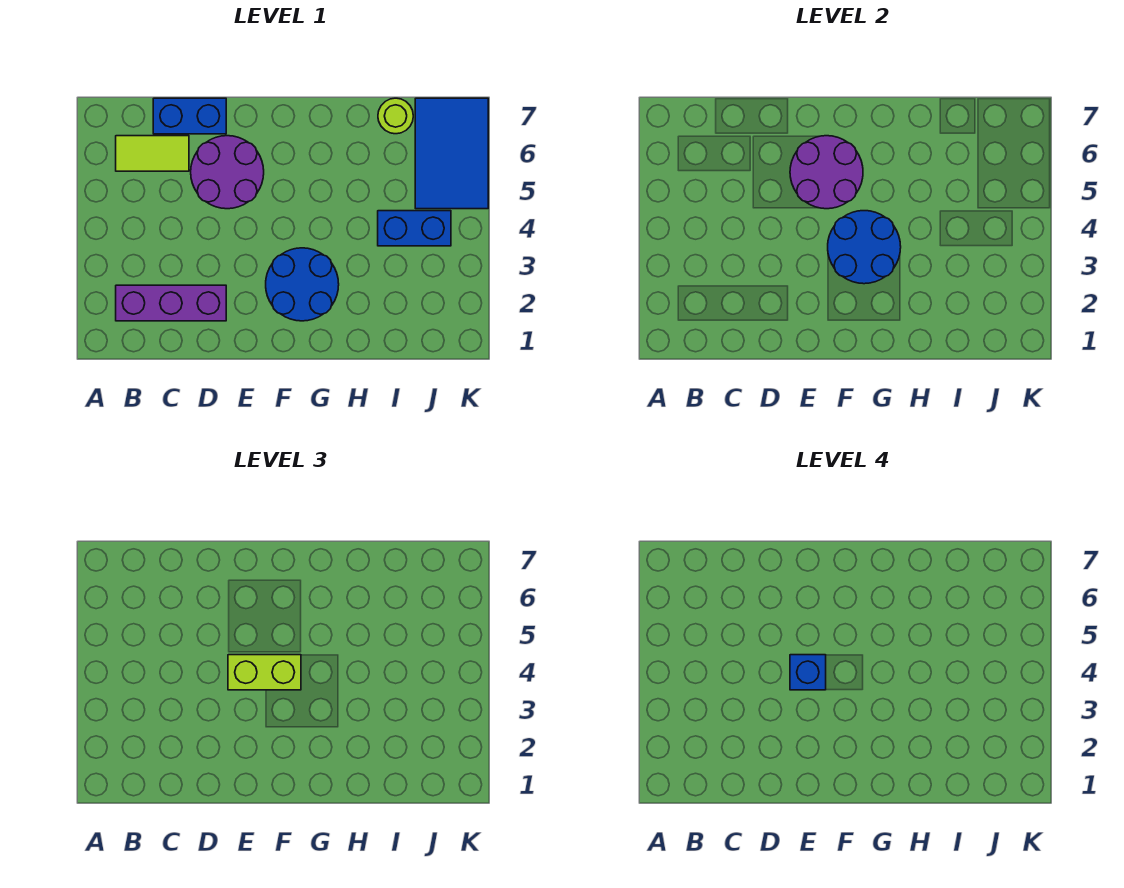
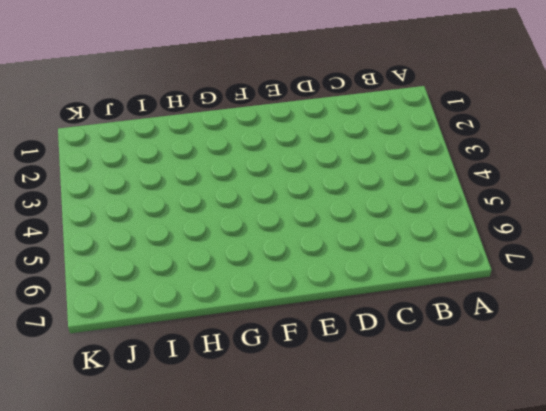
none -> purple brick B2:D2 level 1
none -> lime tile B6:C6 level 1
none -> blue brick C7:D7 level 1

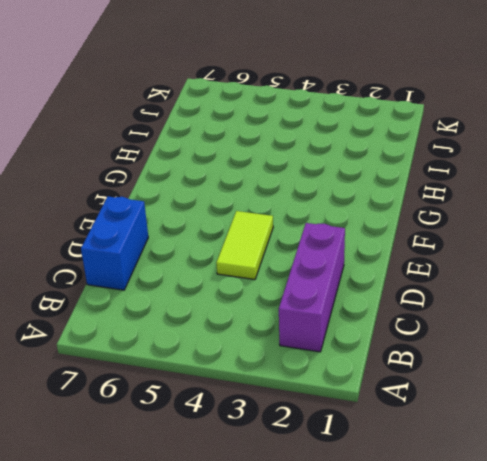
lime tile D4:E4 level 1 -> lime tile B6:C6 level 1
none -> purple round brick D5:E6 level 1
none -> blue round brick F2:G3 level 1
none -> blue brick I4:J4 level 1

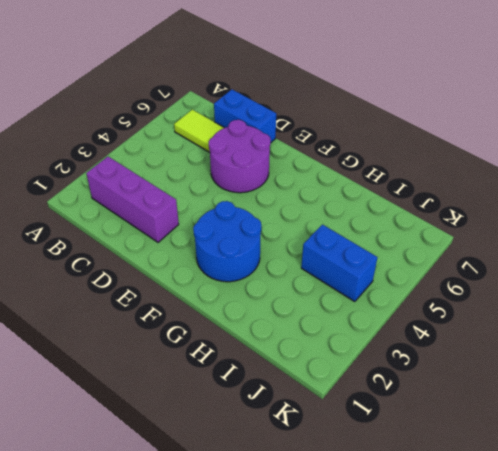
none -> lime round brick I7 level 1
none -> blue tile J5:K7 level 1
none -> purple round brick E5:F6 level 2

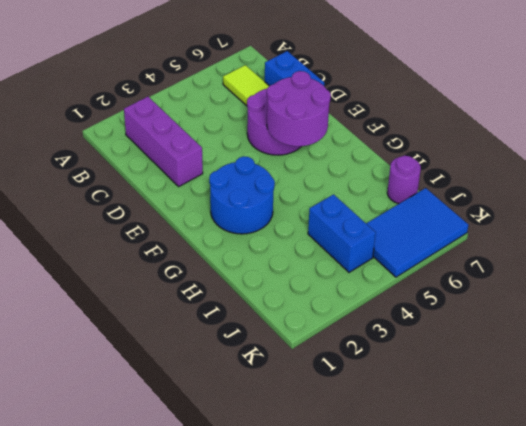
purple round brick I7 level 1 -> lime round brick I7 level 1
none -> blue round brick F3:G4 level 2
none -> lime brick E4:F4 level 3
none -> blue brick E4 level 4

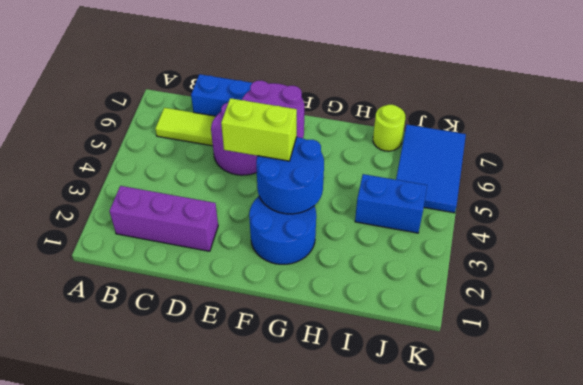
none -> blue brick E4 level 4

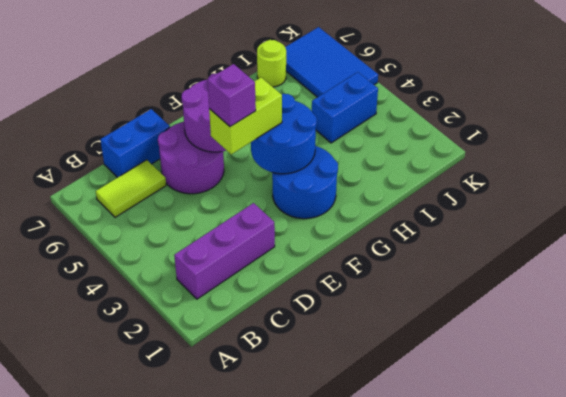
purple brick E4 level 4 -> blue brick E4 level 4

